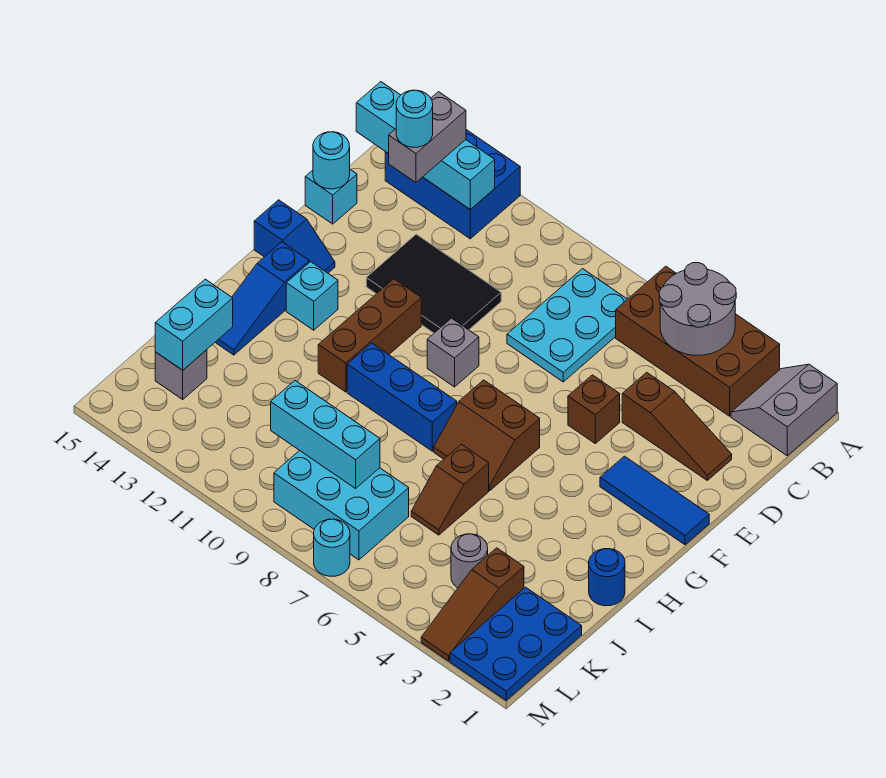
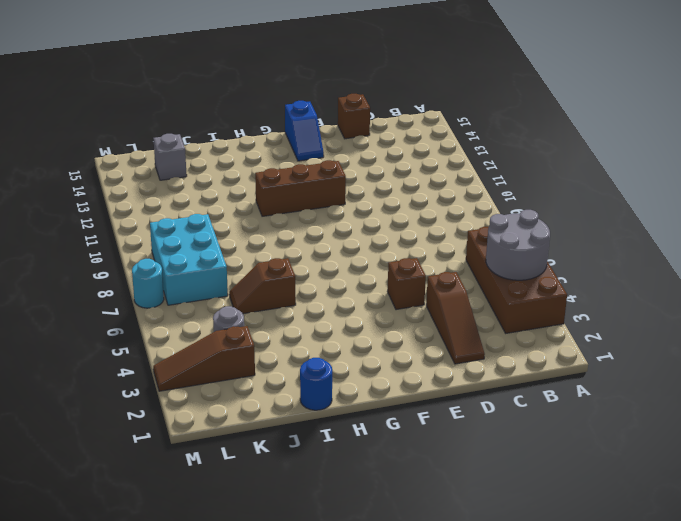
brown brick D15 level 1 -> cyan brick D15 level 1
none -> grey slope A1:B2 level 1 top 1
none -> blue brick A12:B14 level 1
none -> cyan plate B7:D8 level 1
none -> black tile D10:E12 level 1

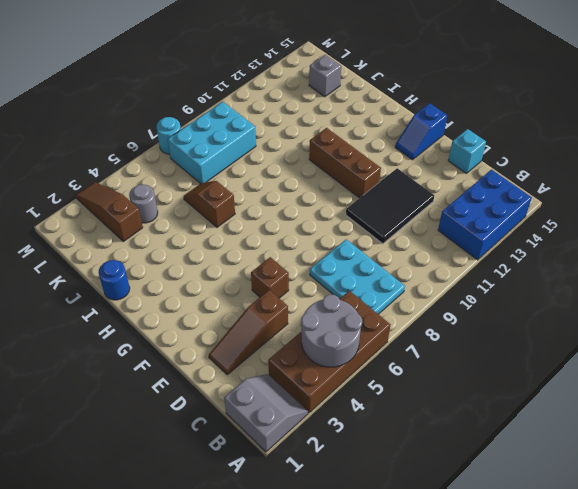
none -> blue tile F1:F3 level 1
none -> grey brick F9 level 1
none -> brown slope G6:H7 level 1 top G
none -> cyan brick G13 level 1

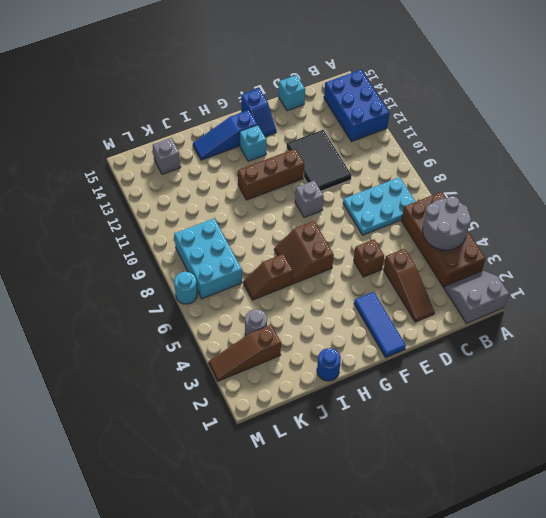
none -> blue brick H8:H10 level 1
none -> blue plate K1:M2 level 1
none -> cyan brick B12:B15 level 2
none -> cyan round brick D15 level 2

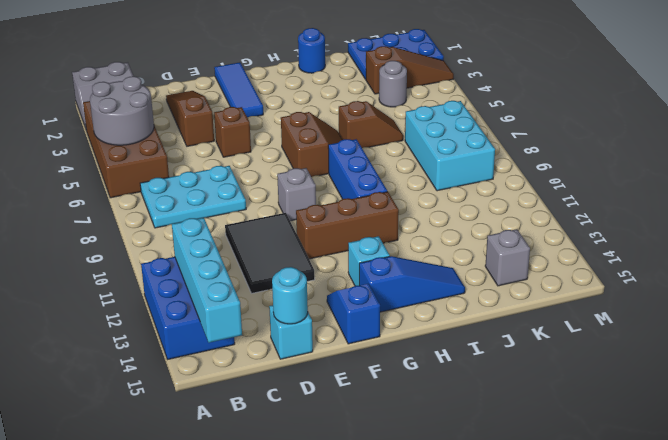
none -> cyan round brick M7 level 1
none -> cyan brick J14:K14 level 2
none -> cyan brick K8:K10 level 2
none -> grey brick B13:C13 level 3

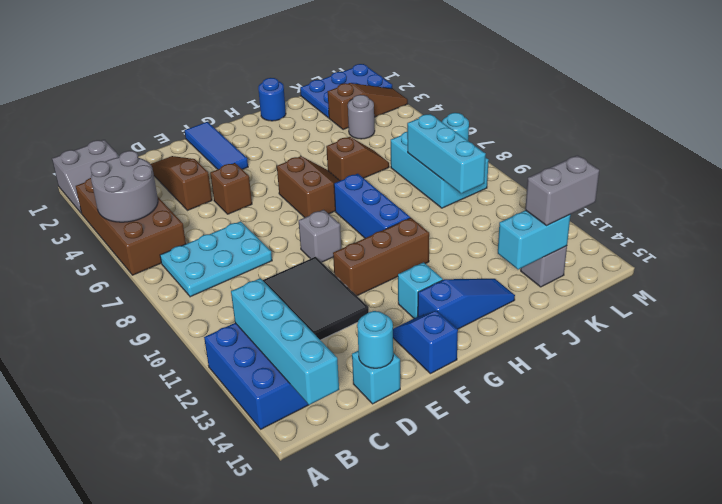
grey brick K14:L14 level 3 -> grey brick B13:C13 level 3
none -> cyan round brick C13 level 4

